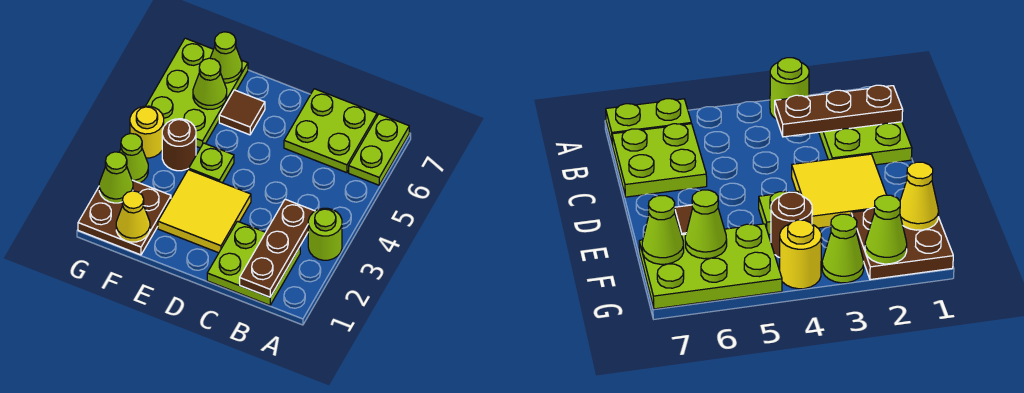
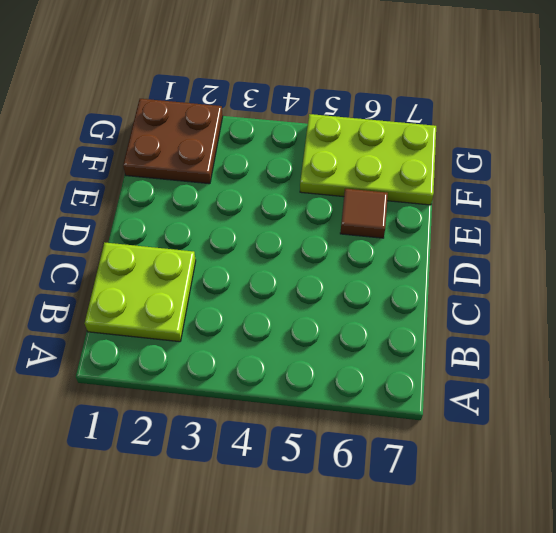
none -> lime round brick A3 level 1
none -> lime plate A6:A7 level 1
none -> lime plate B6:C7 level 1

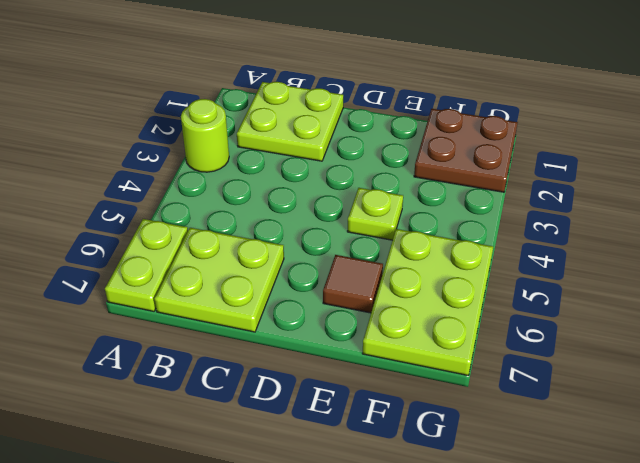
none -> yellow tile D2:E3 level 1
none -> brown round brick F4 level 1
none -> lime cone G3 level 1

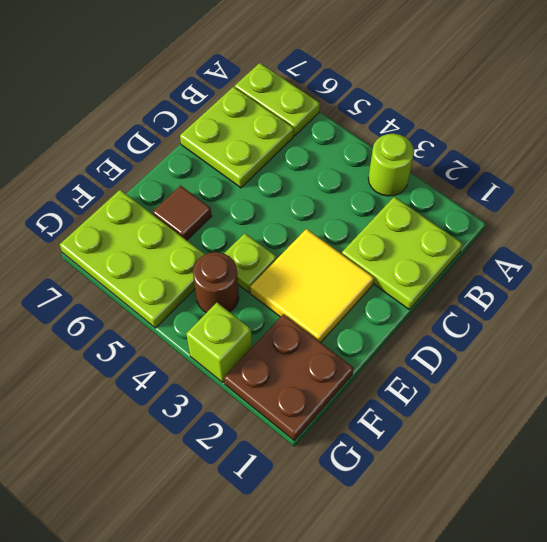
lime brick G3 level 1 -> lime cone G3 level 1
none -> yellow round brick G4 level 1
none -> brown plate B1:B3 level 2
none -> yellow cone F1 level 2

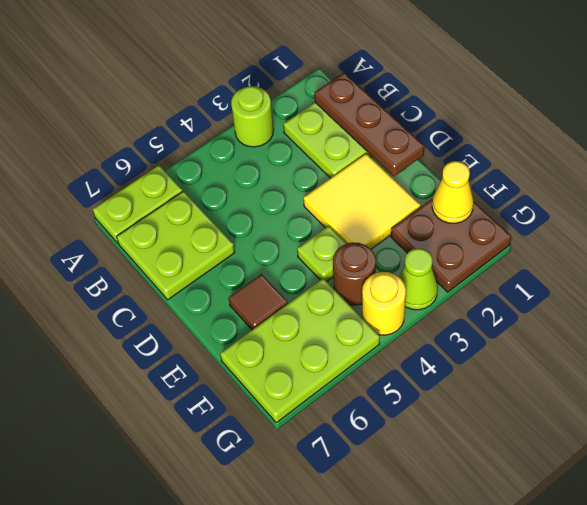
brown plate B1:D1 level 2 -> brown plate B1:B3 level 2
none -> lime cone F6 level 2
none -> lime cone F7 level 2
none -> lime cone G2 level 2

